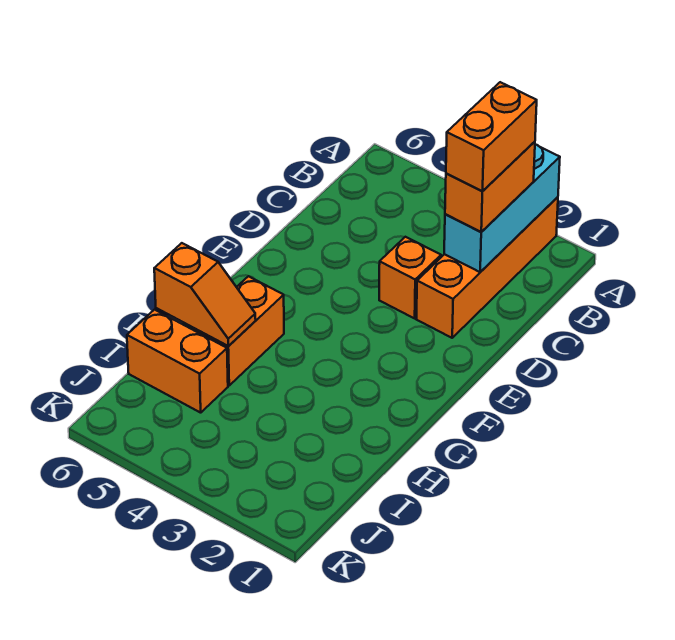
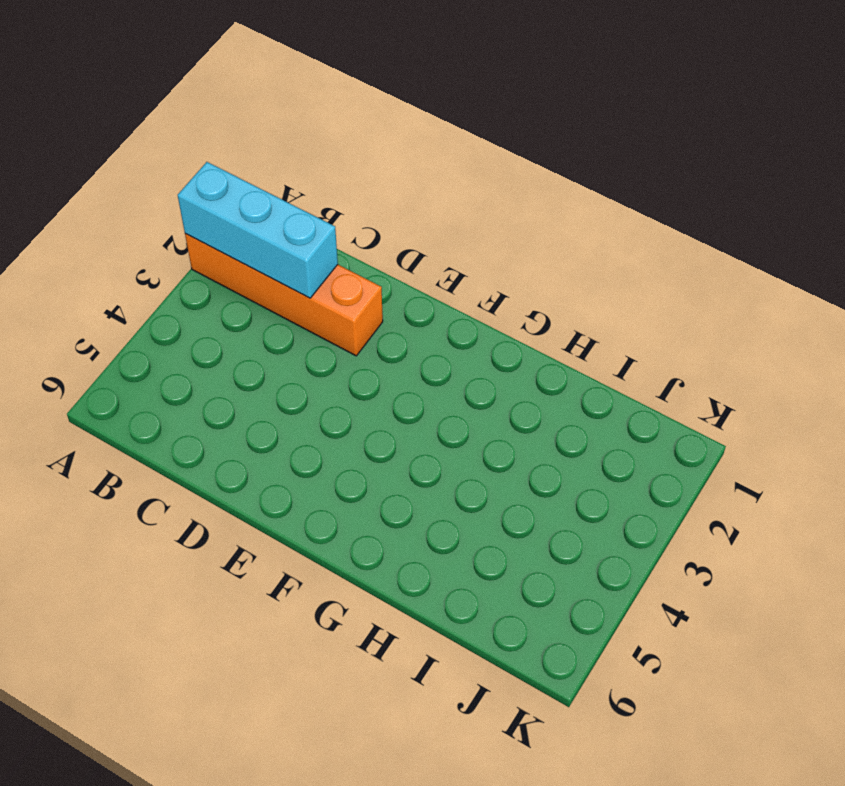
none -> orange brick D3 level 1
none -> orange brick G5:H5 level 1

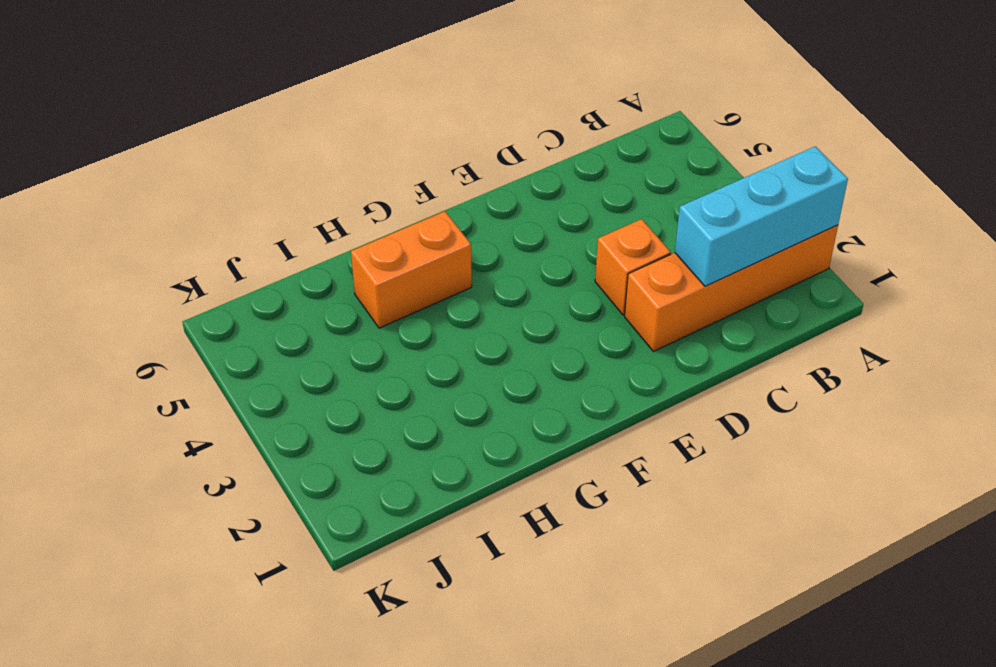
none -> orange brick I5:I6 level 1
none -> orange slope H5:H6 level 2 top 6

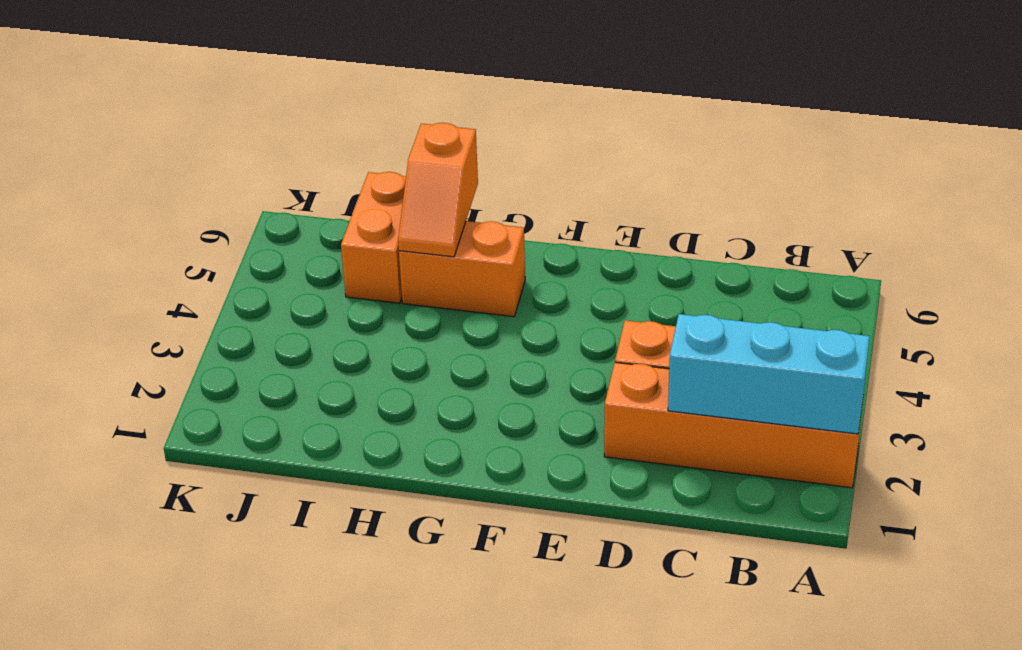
none -> orange brick B2:C2 level 3
none -> orange brick B2:C2 level 4

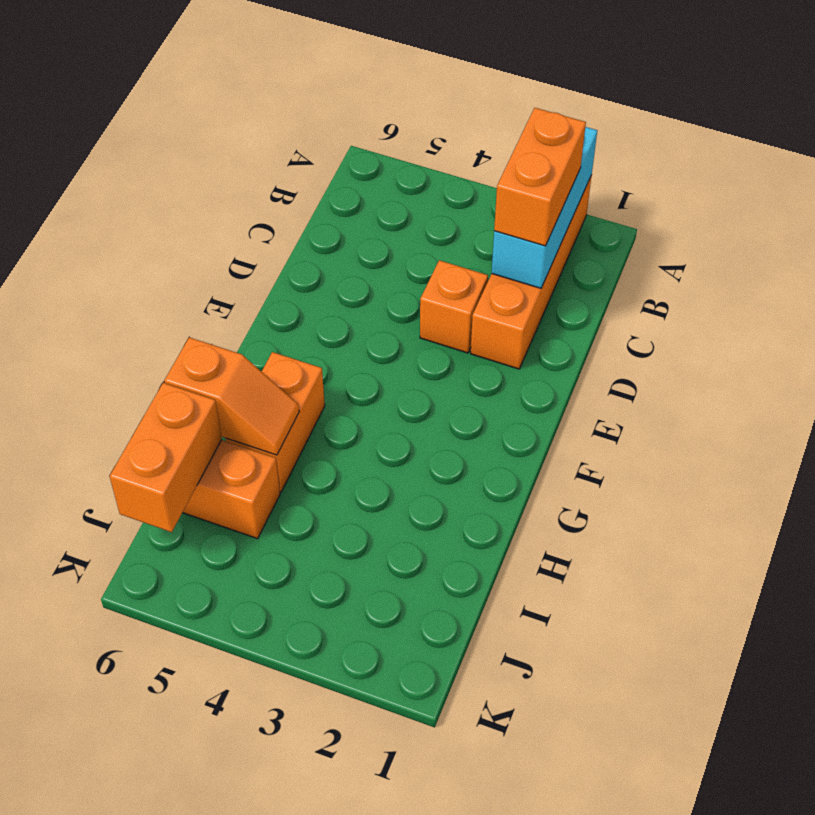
orange brick I6:J6 level 2 -> orange brick B2:C2 level 4

